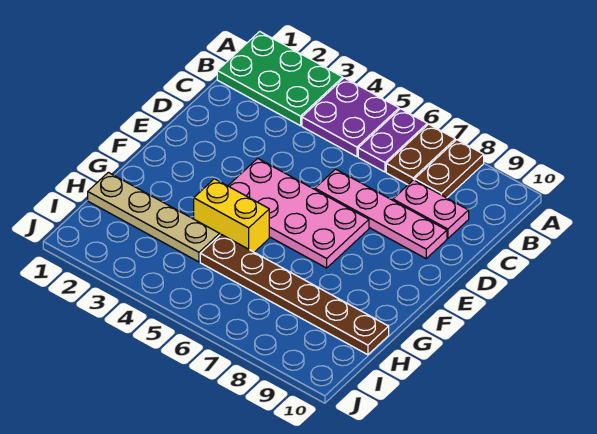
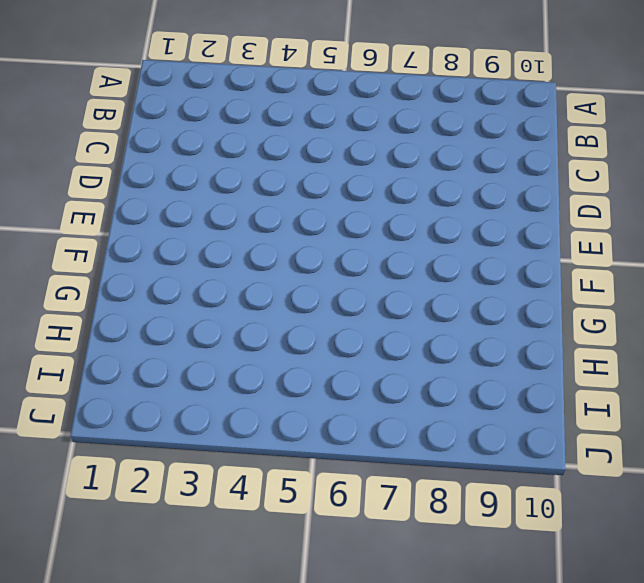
none -> green plate A1:B3 level 1
none -> purple plate A4:B5 level 1

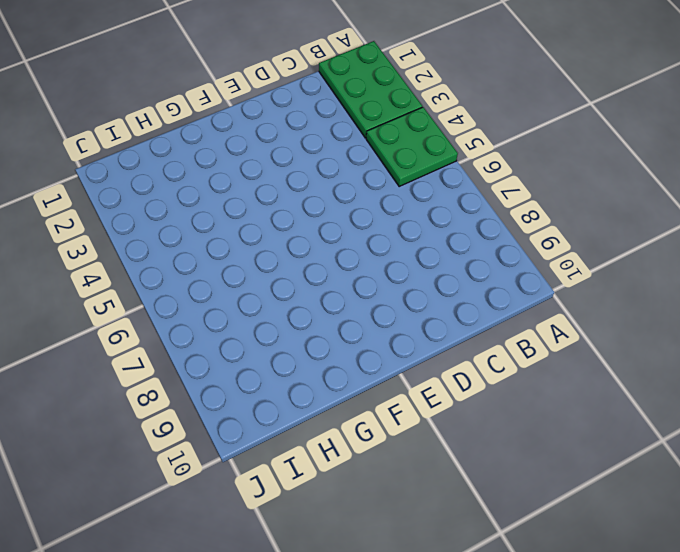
green plate A4:B5 level 1 -> purple plate A4:B5 level 1
none -> purple plate A6:B6 level 1
none -> brown plate A7:B7 level 1

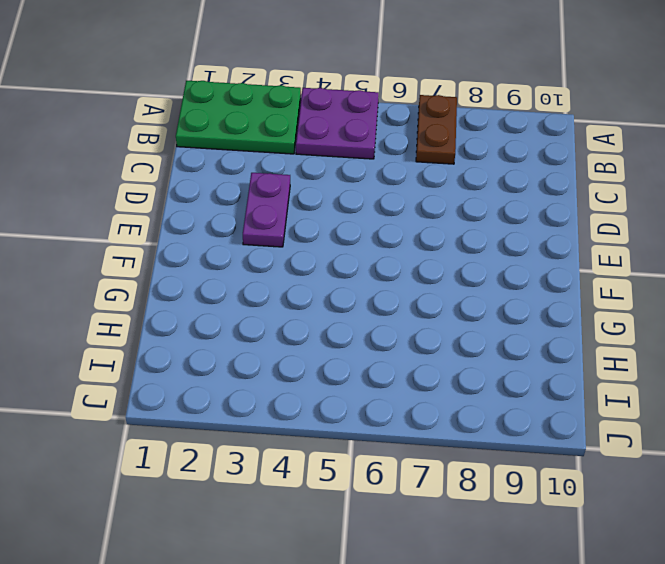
purple plate D3:E3 level 1 -> purple plate A6:B6 level 1
none -> brown plate A8:B8 level 1
none -> pink plate C8:C9 level 1

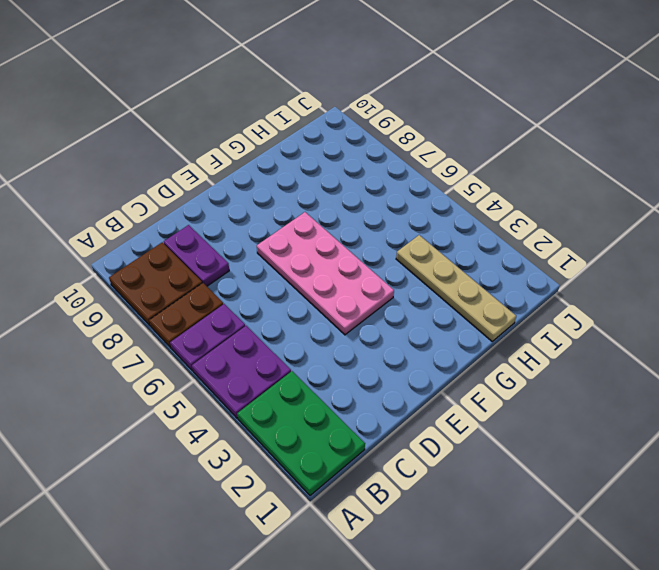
brown plate A8:B9 level 1 -> brown plate A8:B8 level 1
purple plate C8:C9 level 1 -> pink plate C8:C9 level 1
none -> pink plate D6:D9 level 1
none -> yellow brick G4:G5 level 1

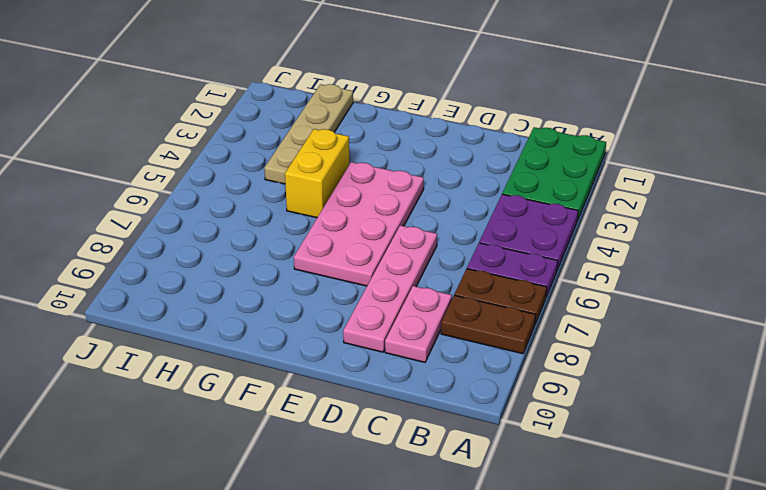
none -> brown plate H5:H10 level 1

